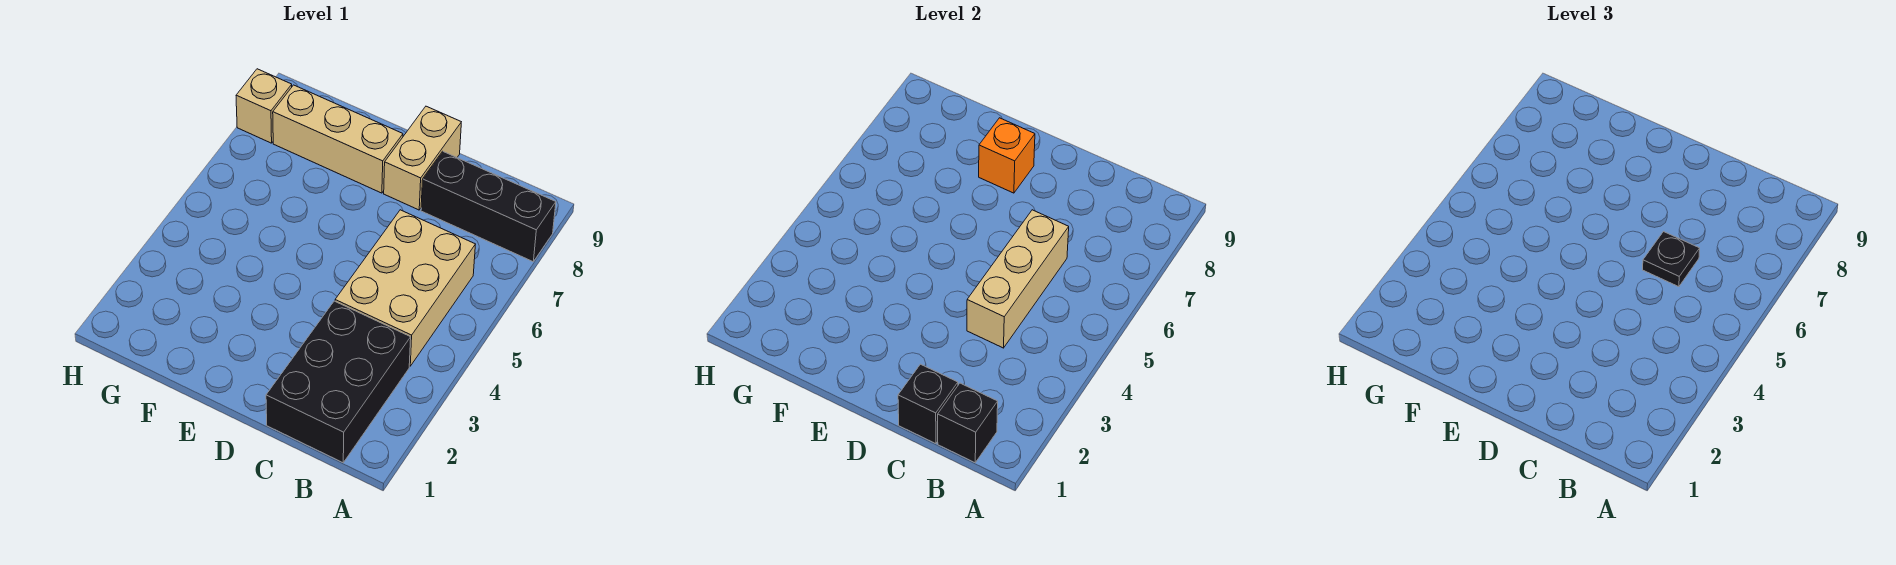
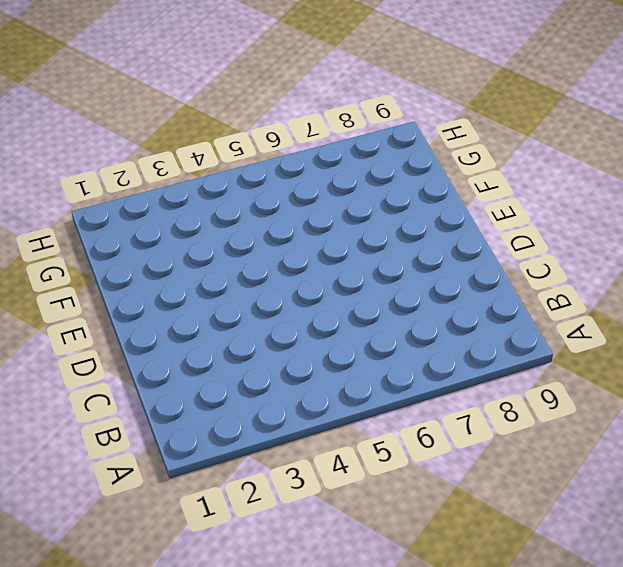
none -> black brick A8:C8 level 1
none -> black brick B1:C3 level 1

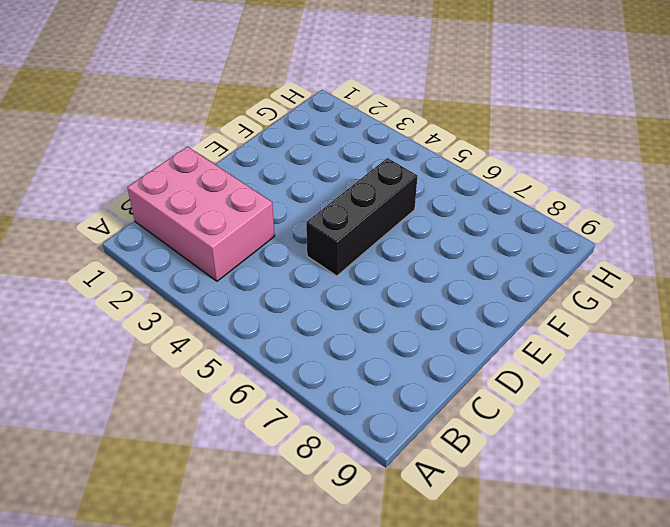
pink brick B1:C3 level 1 -> black brick B1:C3 level 1
black brick D5:F5 level 1 -> black brick A8:C8 level 1
none -> tan brick B4:C6 level 1
none -> tan brick D8:D9 level 1

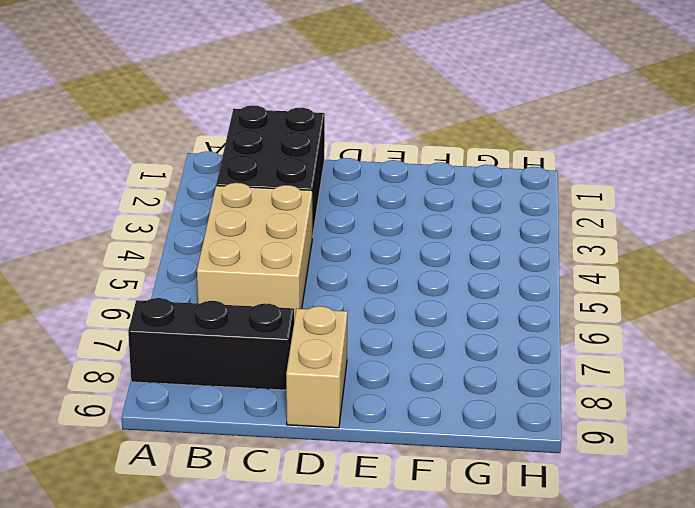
none -> tan brick E8:G8 level 1
none -> tan brick H8 level 1

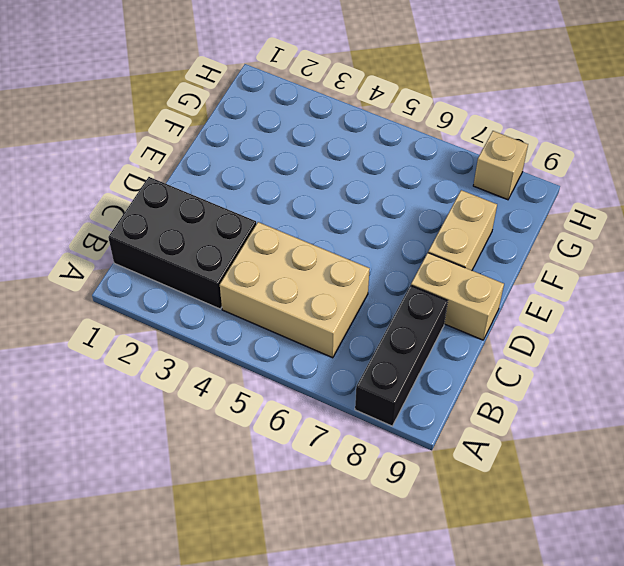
tan brick E8:F8 level 1 -> tan brick E8:G8 level 1
none -> black brick B1 level 2
none -> black brick C1 level 2

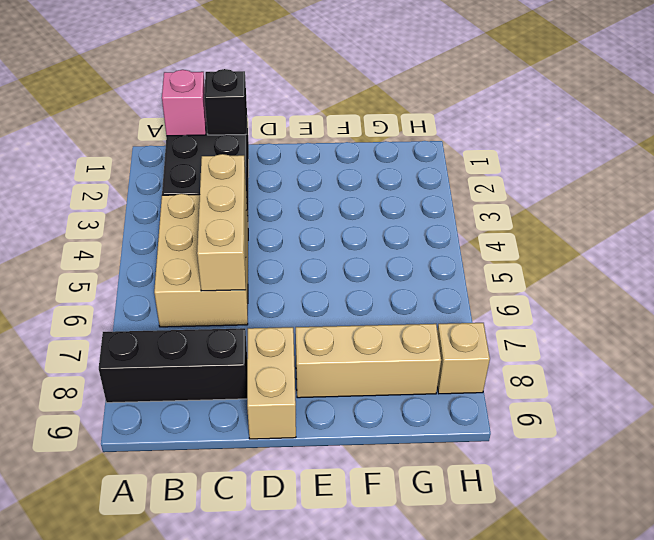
pink brick B1 level 2 -> black brick B1 level 2
none -> orange brick E8 level 2
none -> black plate C6 level 3

